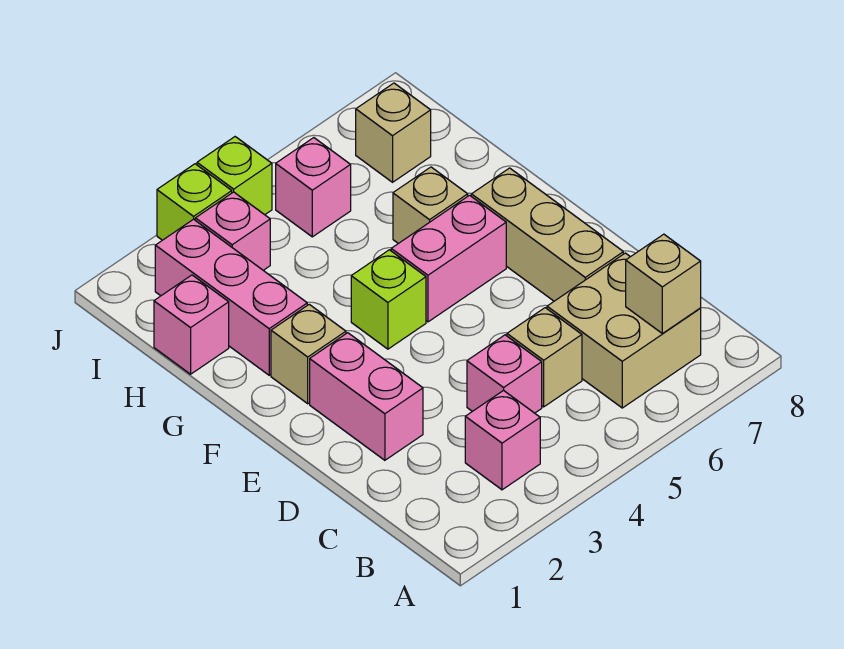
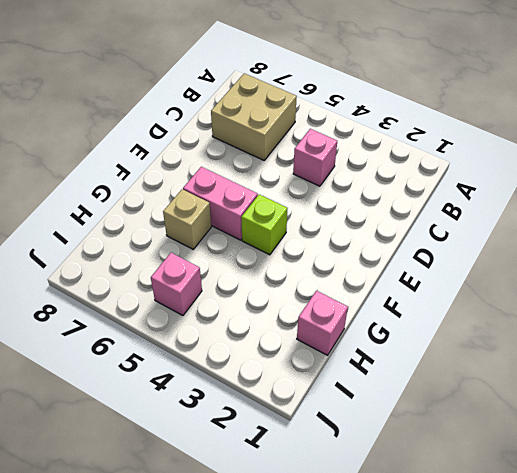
none -> pink brick B3 level 1
none -> tan brick C5 level 1
none -> pink brick D2:E2 level 1

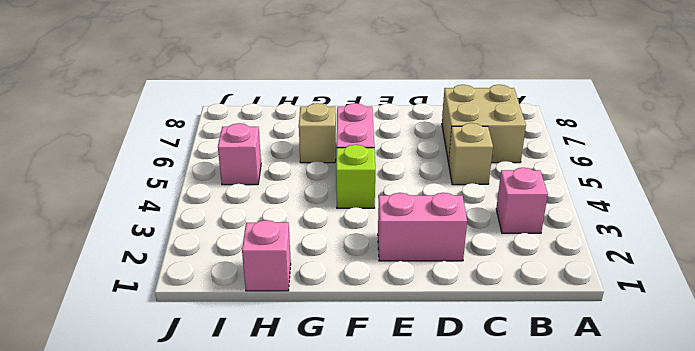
none -> pink brick C4 level 1
none -> tan brick D7:F7 level 1
none -> tan brick F2 level 1

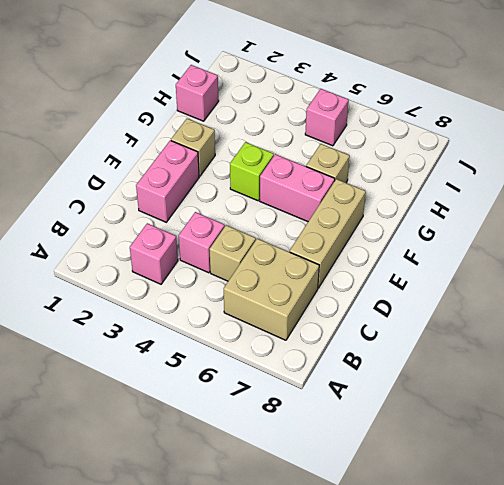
none -> pink brick G2:I2 level 1
none -> pink brick I3 level 1
none -> tan brick I7 level 1

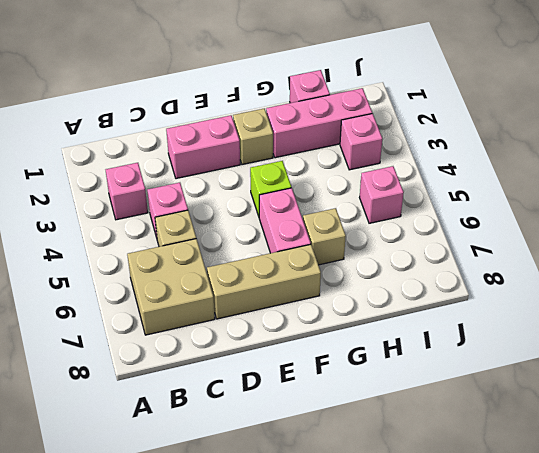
none -> tan brick I7 level 1
none -> lime brick J3 level 1
none -> lime brick J4 level 1

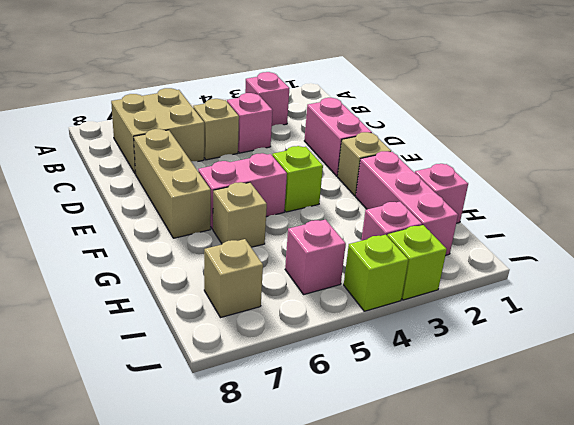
none -> tan brick B7 level 2

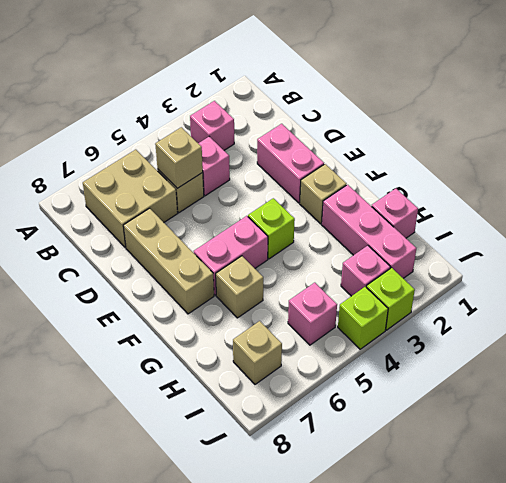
tan brick C5 level 2 -> tan brick B7 level 2

